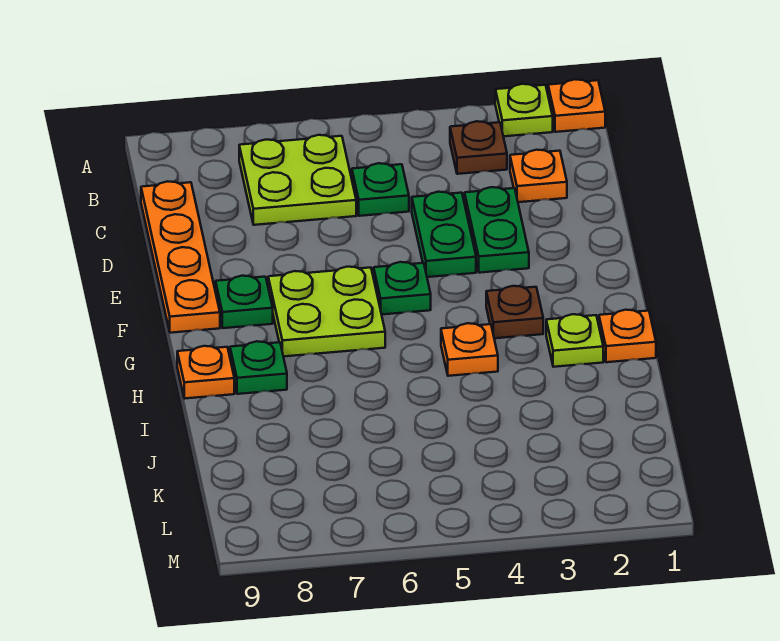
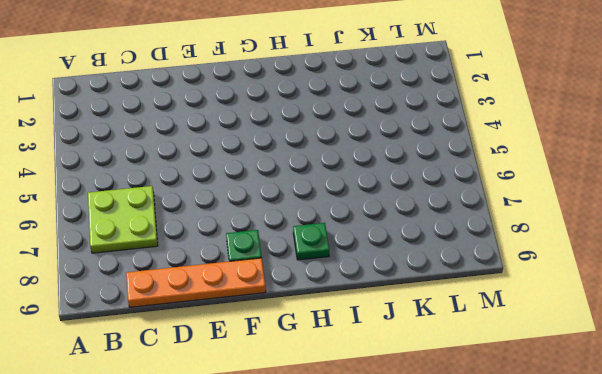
none -> orange plate A1 level 1
none -> lime plate A2 level 1
none -> brown plate B3 level 1

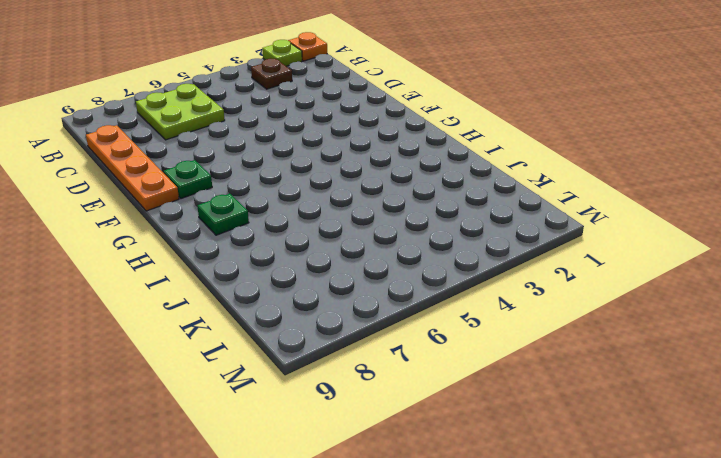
none -> orange plate C2 level 1
none -> green plate C5 level 1
none -> green plate D3:E3 level 1

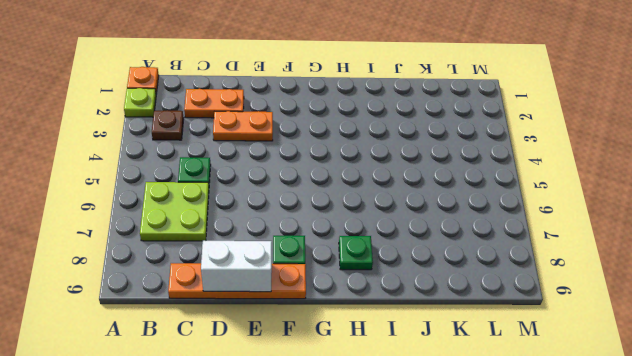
orange plate C2:D2 level 1 -> orange plate C2 level 1
orange plate D3:E3 level 1 -> green plate D3:E3 level 1
white brick D9:E9 level 2 -> none
none -> green plate D4:E4 level 1
none -> green plate F5 level 1
none -> lime plate F6:G7 level 1

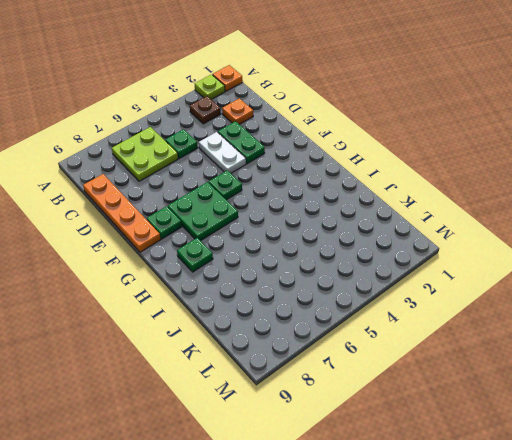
white plate D4:E4 level 1 -> green plate D4:E4 level 1
green plate F6:G7 level 1 -> lime plate F6:G7 level 1
none -> brown plate G3 level 1
none -> orange plate H1 level 1
none -> lime plate H2 level 1

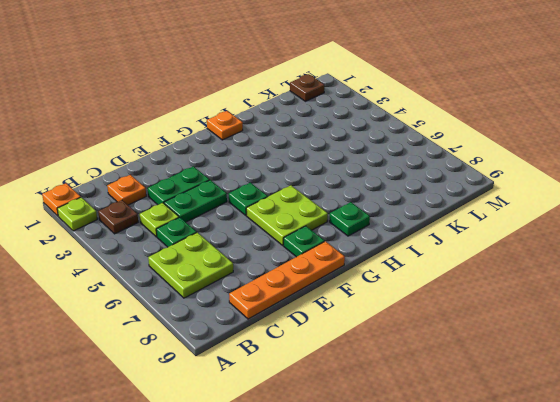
lime plate C4 level 1 -> lime plate H2 level 1
brown plate L1 level 1 -> brown plate G3 level 1
none -> orange plate H4 level 1
none -> orange plate H9 level 1

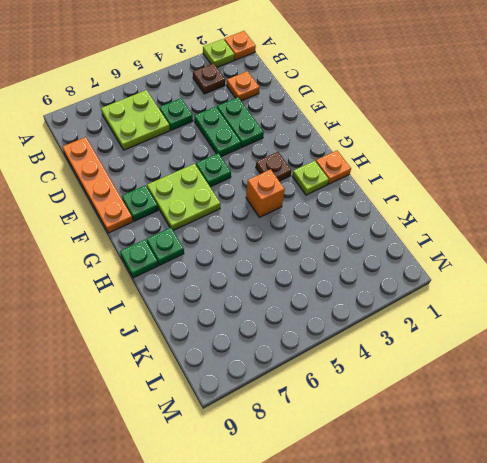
orange brick H4 level 1 -> orange plate H4 level 1
green plate H9 level 1 -> orange plate H9 level 1

